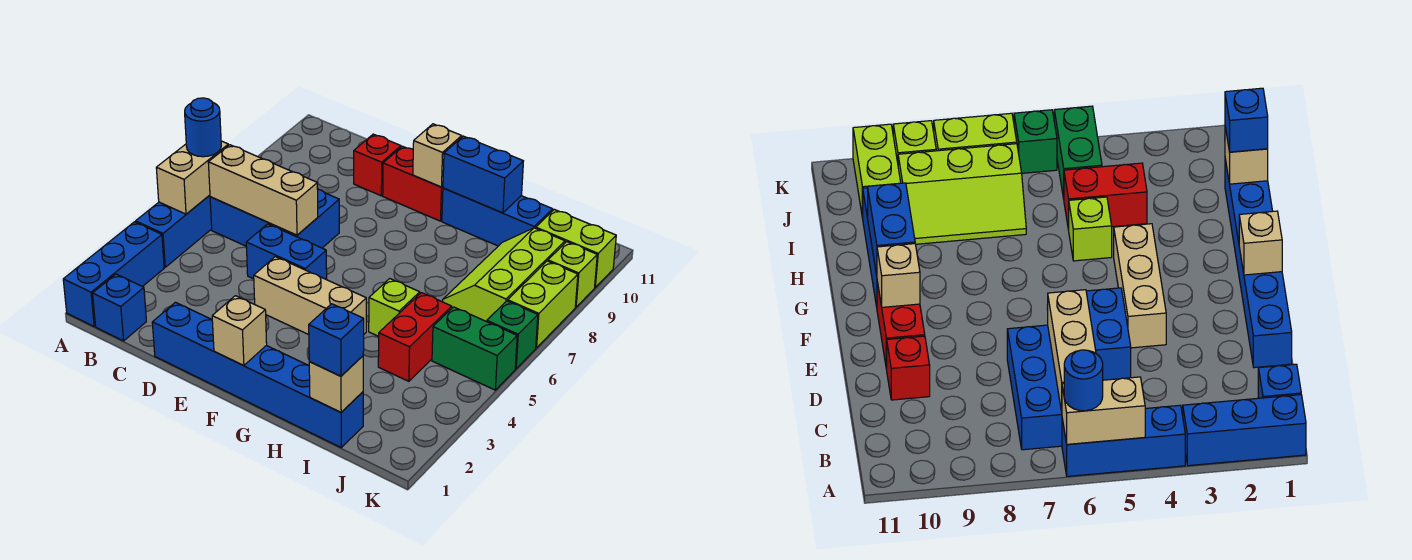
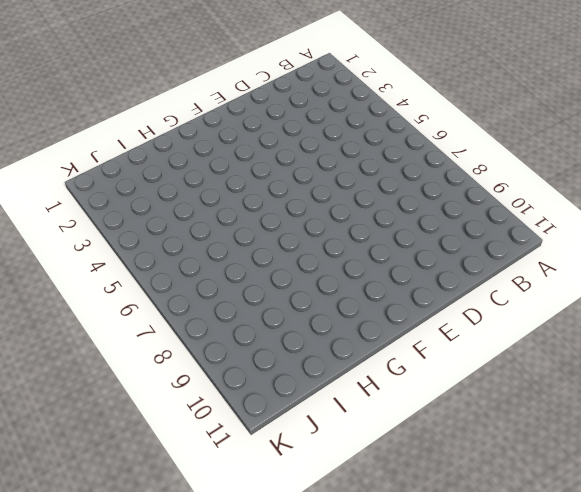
none -> blue brick A1:A3 level 1
none -> blue brick A4:A6 level 1
none -> blue brick B1 level 1

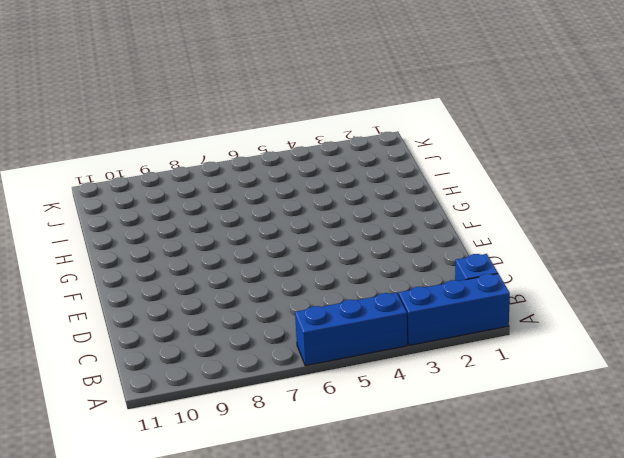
none -> blue brick B6:D7 level 1
none -> blue brick D1:I1 level 1
none -> blue brick D5:E5 level 1

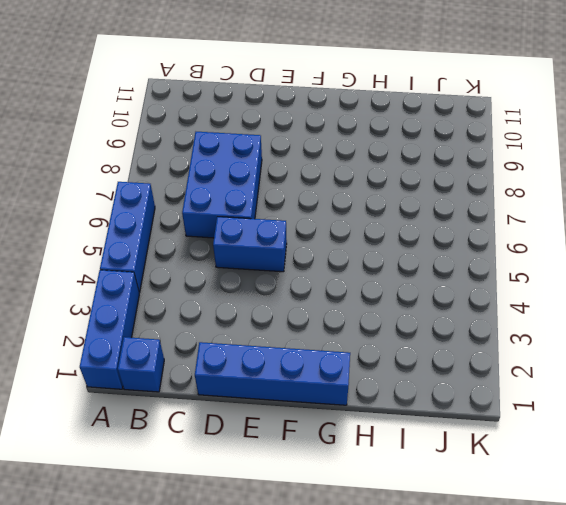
blue brick C6:D8 level 1 -> blue brick B6:D7 level 1
blue brick D1:G1 level 1 -> blue brick D1:I1 level 1
none -> red brick D10 level 1
none -> tan brick E4:G4 level 1
none -> red brick E10:F10 level 1

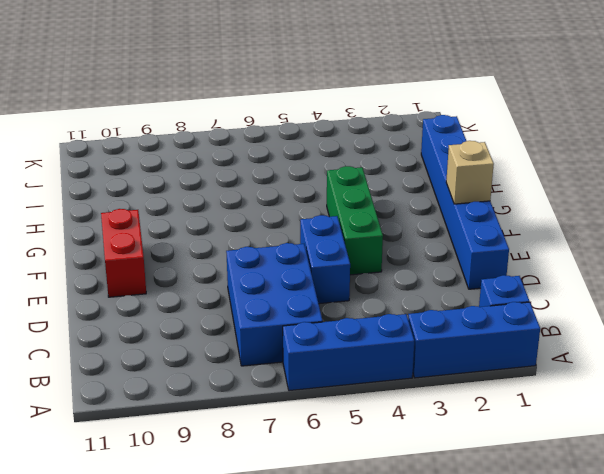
green brick E4:G4 level 1 -> tan brick E4:G4 level 1
none -> red brick D10 level 1
none -> blue brick G10:I10 level 1
none -> lime brick H5 level 1

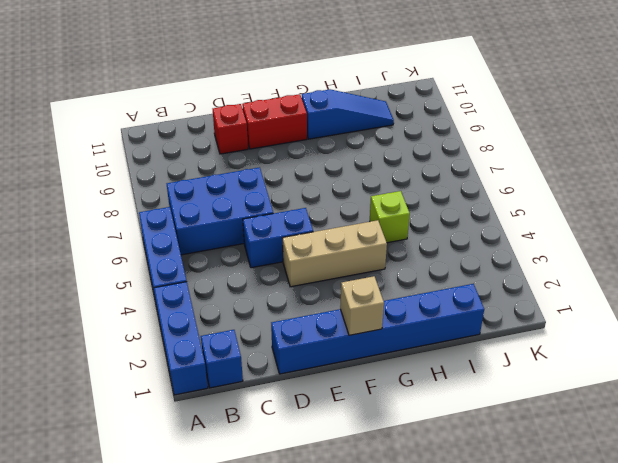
blue slope G10:I10 level 1 top G -> blue brick G10:I10 level 1
none -> red brick I4:I5 level 1
none -> lime slope I7:J9 level 1 top J
none -> green brick J5:K5 level 1

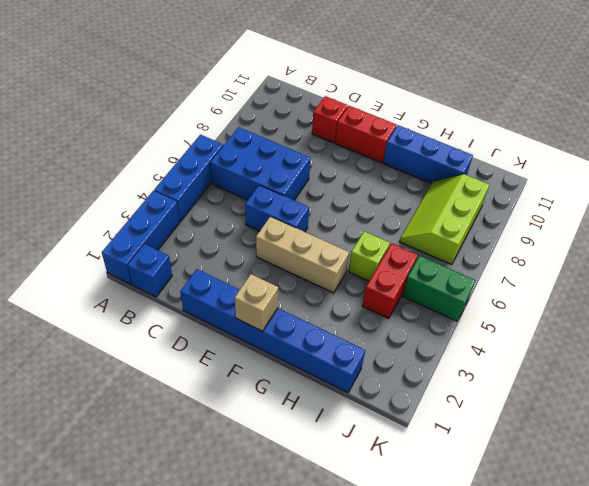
none -> lime brick J10:K10 level 1
none -> green brick K6 level 1
none -> lime brick K7:K8 level 1

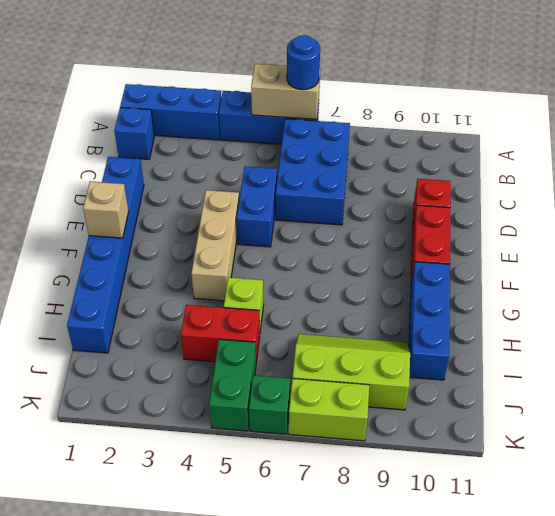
none -> lime brick J10:K10 level 1
none -> lime brick K9 level 1
none -> tan brick B6:D6 level 2

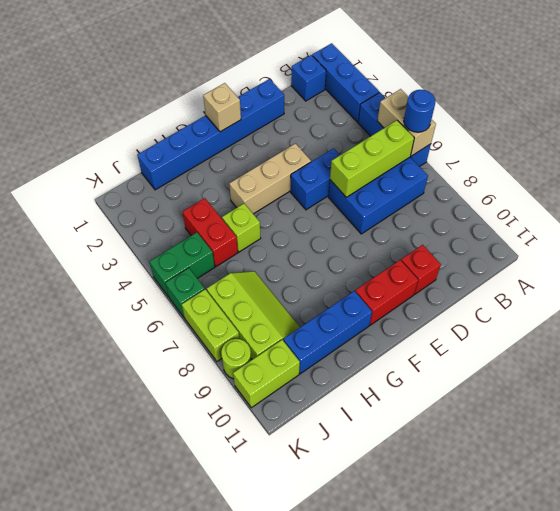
lime brick B6:D6 level 2 -> tan brick B6:D6 level 2
lime round brick K9 level 1 -> lime brick K9 level 1
none -> tan brick F10 level 2
none -> blue brick G10:H10 level 2
none -> tan brick I1 level 2

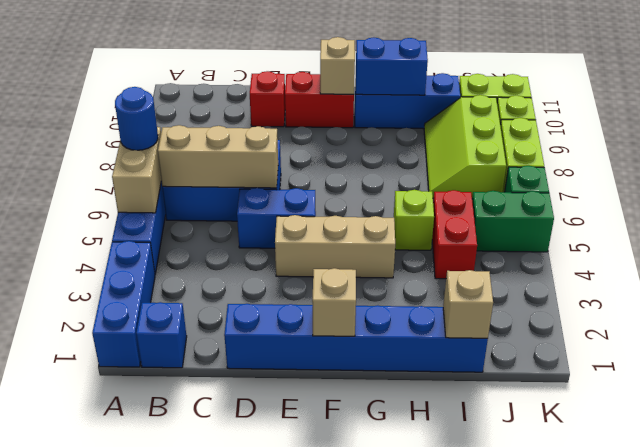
none -> blue brick I1 level 3

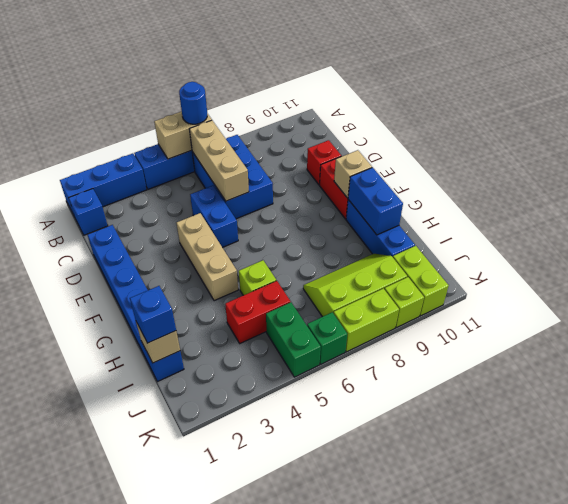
none -> tan brick F1 level 2

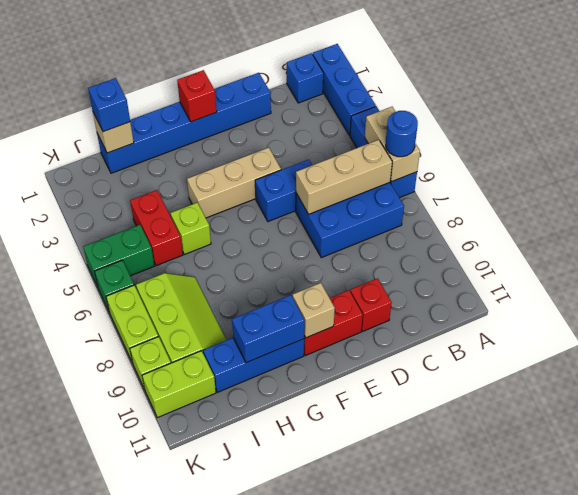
red brick F1 level 2 -> tan brick F1 level 2

